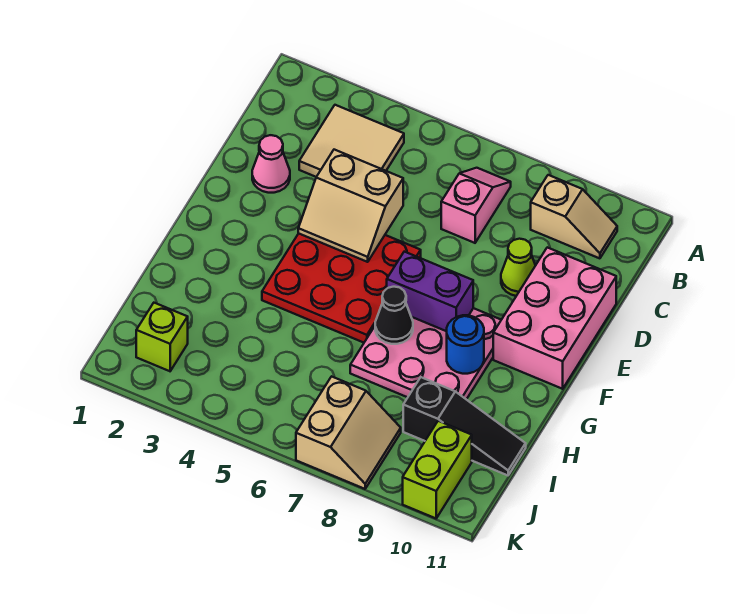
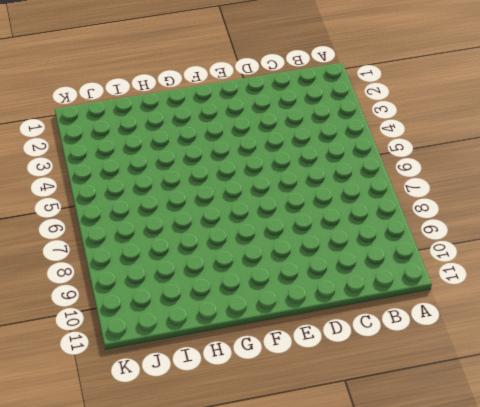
none -> tan tile B3:C4 level 1
none -> pink slope B7:C7 level 1 top C
none -> tan slope B9:B10 level 1 top 9

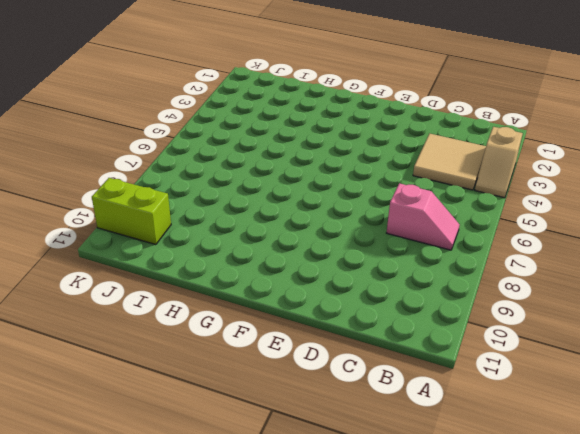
tan slope A3:A4 level 1 top 3 -> tan slope B9:B10 level 1 top 9
none -> pink cone D2 level 1
none -> lime cone D9 level 1
none -> pink brick D10:F11 level 1

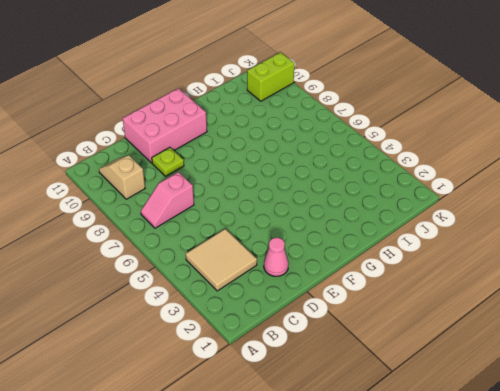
lime plate D9 level 1 -> lime cone D9 level 1
none -> red plate E4:G6 level 1
none -> pink plate F7:H9 level 1
none -> black slope I9:I11 level 1 top 9

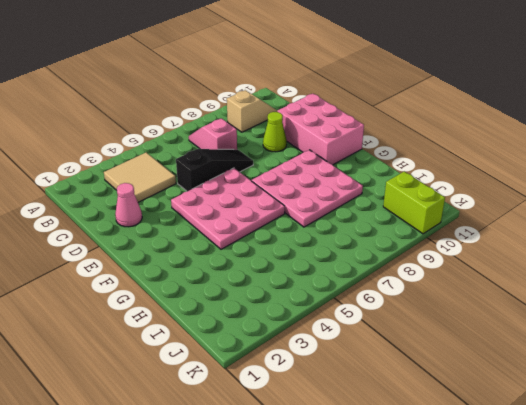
black slope D5:D7 level 1 top 5 -> black slope I9:I11 level 1 top 9
pink plate E4:G6 level 1 -> red plate E4:G6 level 1
none -> lime brick J2 level 1
none -> tan slope J7:K8 level 1 top 7
none -> tan slope D4:E5 level 2 top D

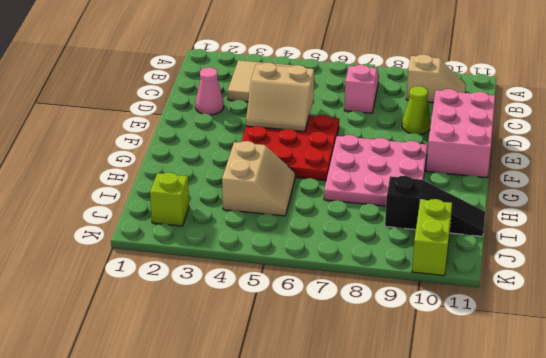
tan slope H4:I5 level 1 top 4 -> tan slope J7:K8 level 1 top 7
none -> purple brick F7:F8 level 2
none -> black cone G7 level 2
none -> blue round brick G9 level 2

